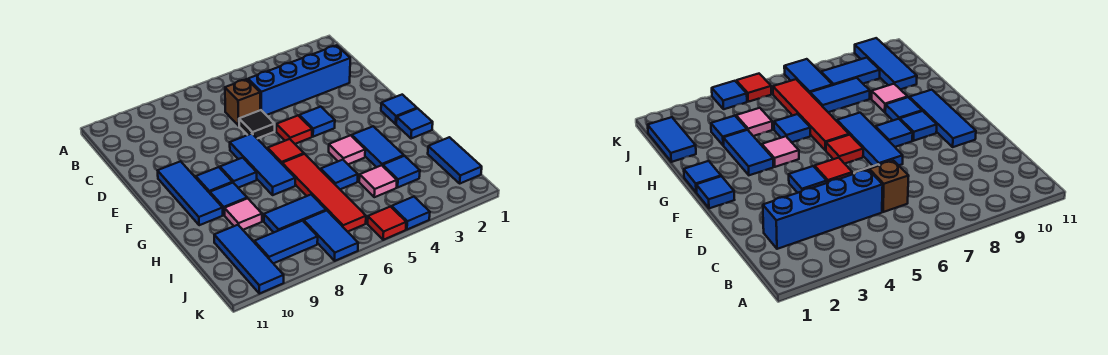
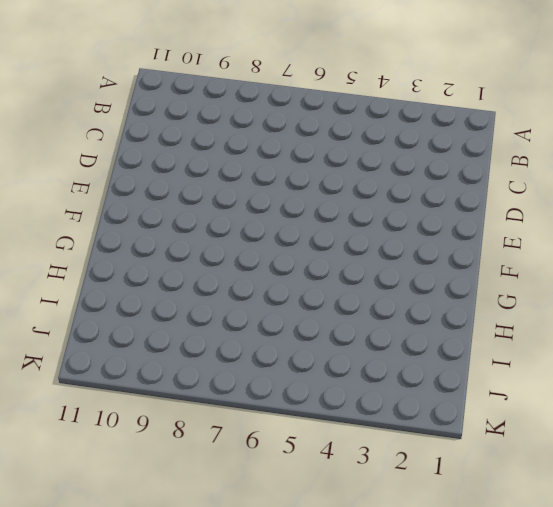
none -> blue brick C2:C5 level 1
none -> brown brick C6 level 1
none -> black tile D6 level 1

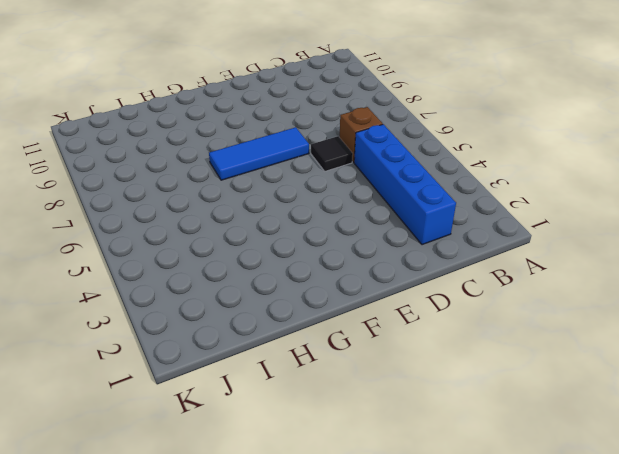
none -> blue tile E4 level 1
none -> red tile E5 level 1
none -> blue tile E10:G10 level 1

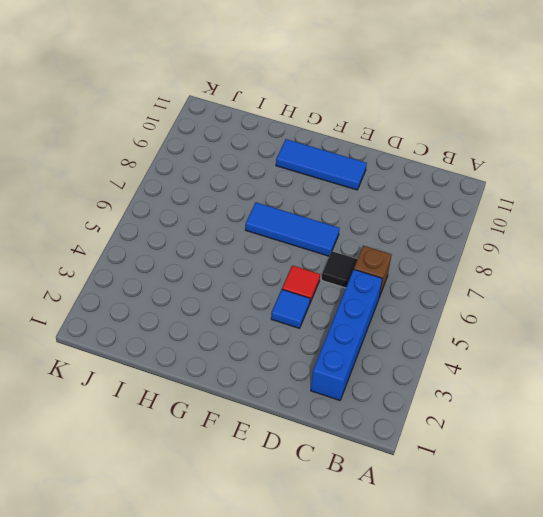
none -> blue tile F1 level 1
none -> red tile F6 level 1
none -> blue tile F8 level 1

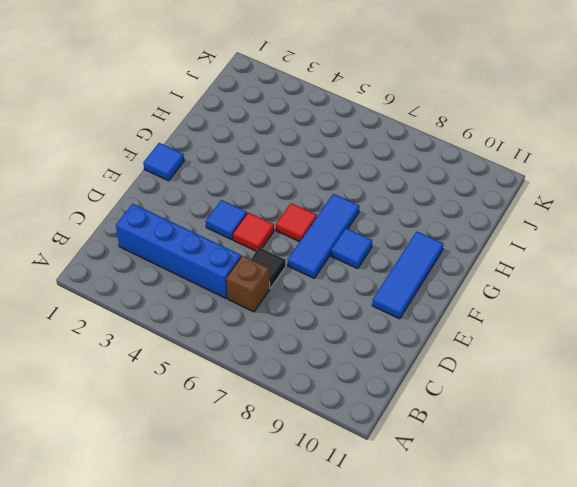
none -> blue tile F9 level 1
none -> blue tile G1 level 1
none -> blue tile G3:H3 level 1

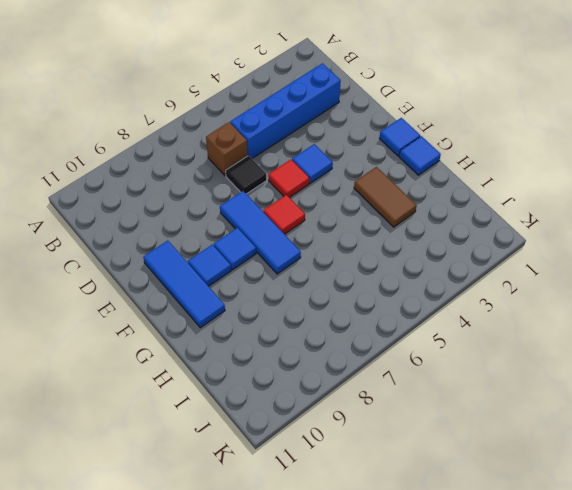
brown tile G3:H3 level 1 -> blue tile G3:H3 level 1
none -> pink tile G4 level 1
none -> red tile G6:J6 level 1
none -> blue tile G9 level 1

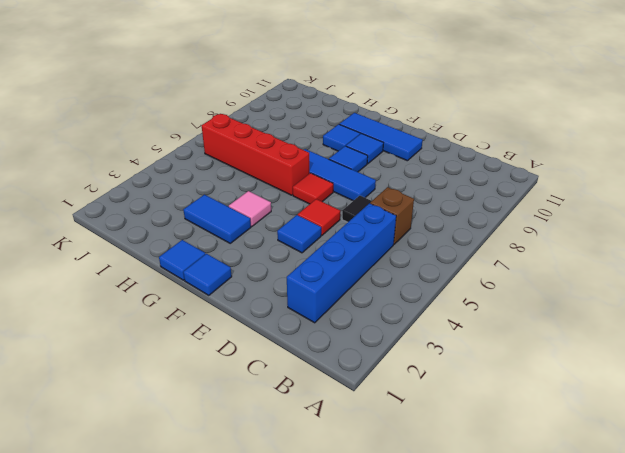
red brick G6:J6 level 1 -> red tile G6:J6 level 1
none -> blue tile H5 level 1
none -> pink tile H9 level 1
none -> blue tile I1:J1 level 1

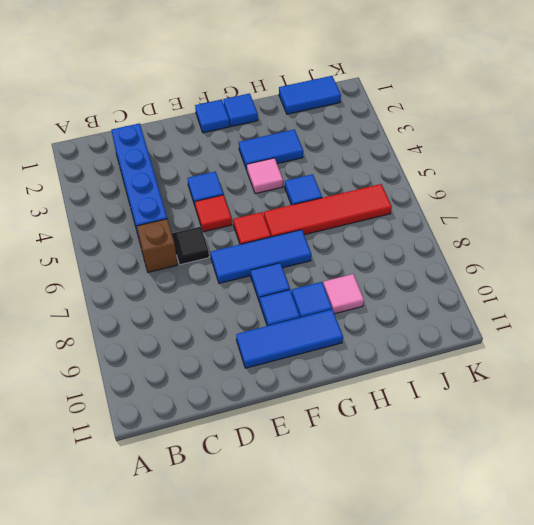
none -> blue tile I3 level 1
none -> pink tile I4 level 1
none -> blue tile I7:I8 level 1

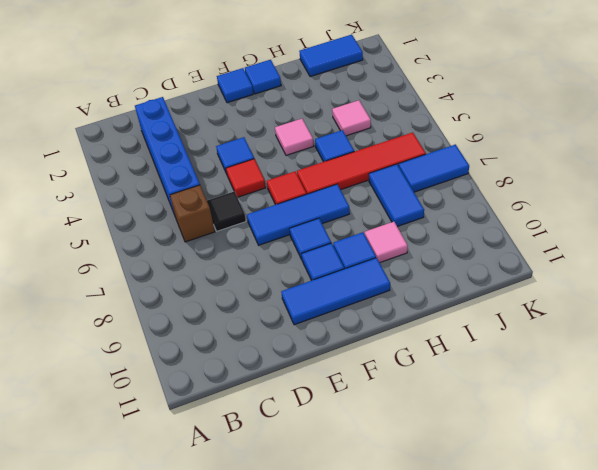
none -> blue tile G3:H3 level 1
none -> blue tile I3 level 1
none -> blue tile I10:K10 level 1

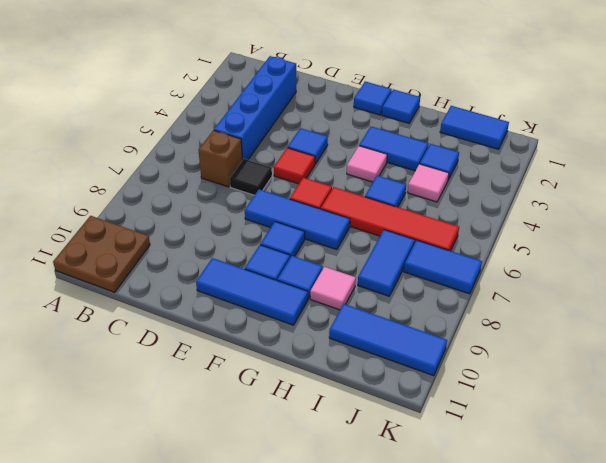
brown plate A10:B11 level 1 -> none
none -> blue tile J8:J9 level 1
none -> blue tile K4 level 1
none -> red tile K5 level 1

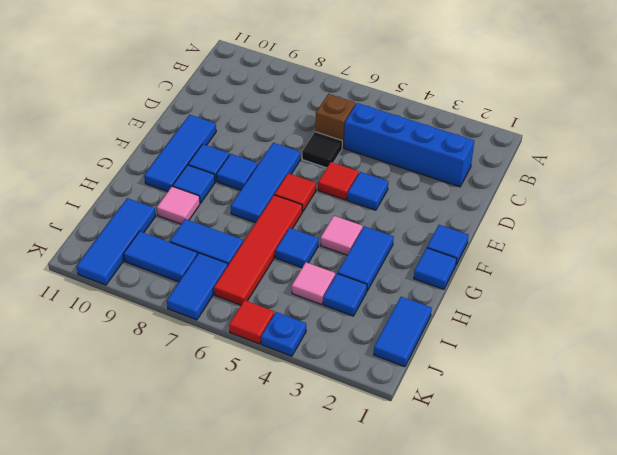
blue plate K4 level 1 -> blue tile K4 level 1

